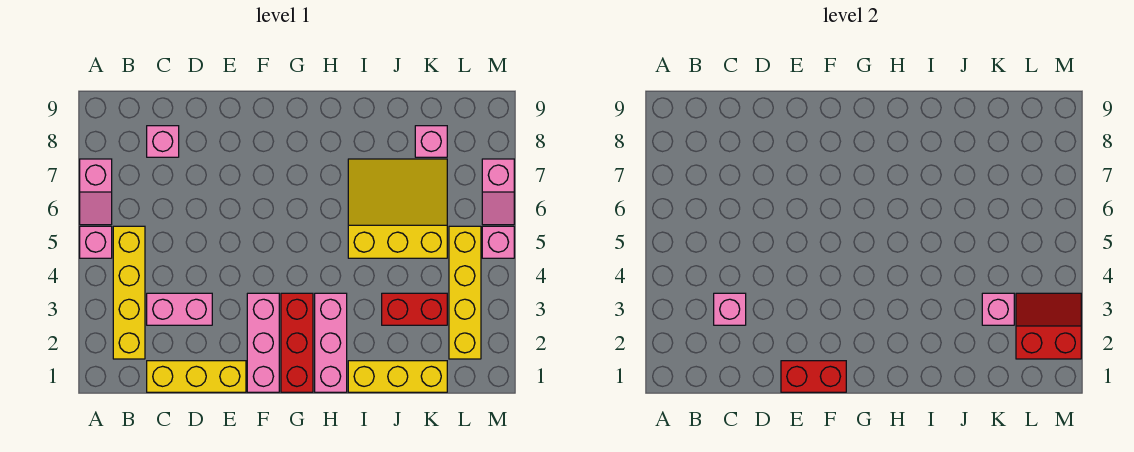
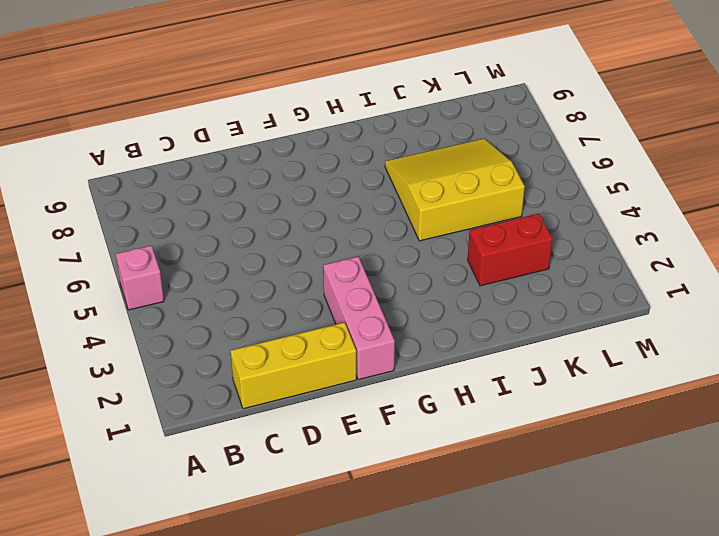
none -> pink slope A6:A7 level 1 top 7
none -> yellow brick B2:B5 level 1
none -> pink brick C3:D3 level 1

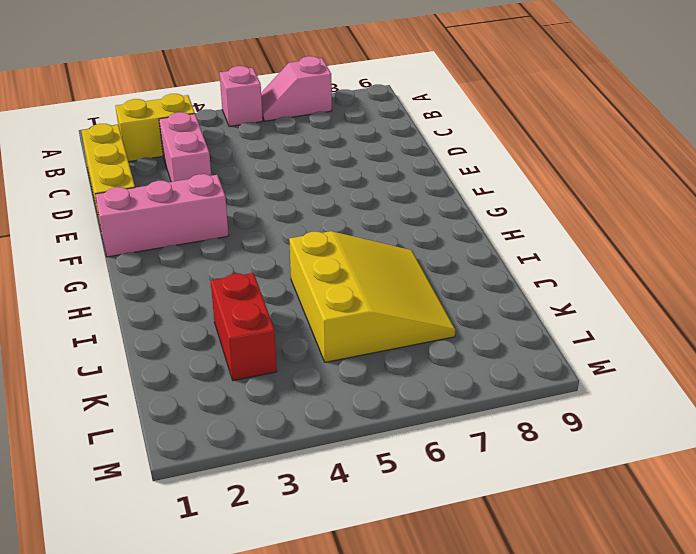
yellow brick B2:B3 level 1 -> yellow brick B2:B5 level 1
none -> pink brick C8 level 1
none -> red brick G1:G3 level 1
none -> pink brick H1:H3 level 1

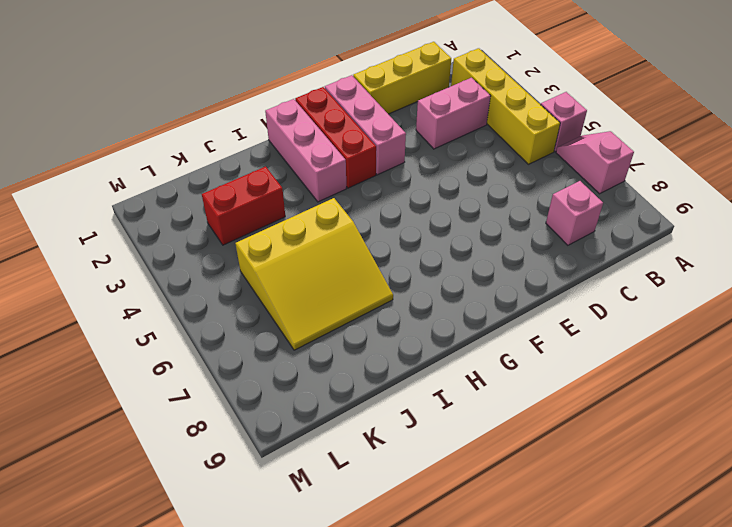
none -> yellow brick I1:K1 level 1
none -> pink brick K8 level 1
none -> yellow brick L2:L5 level 1

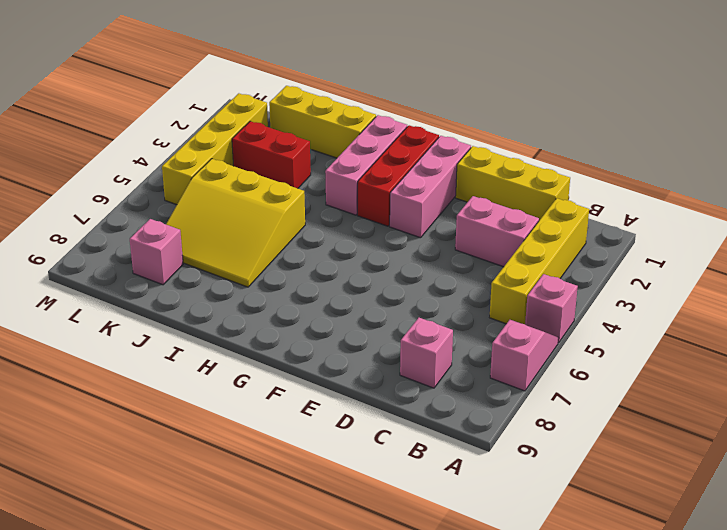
none -> pink brick M5 level 1
none -> pink slope M6:M7 level 1 top 7
none -> pink brick C3 level 2

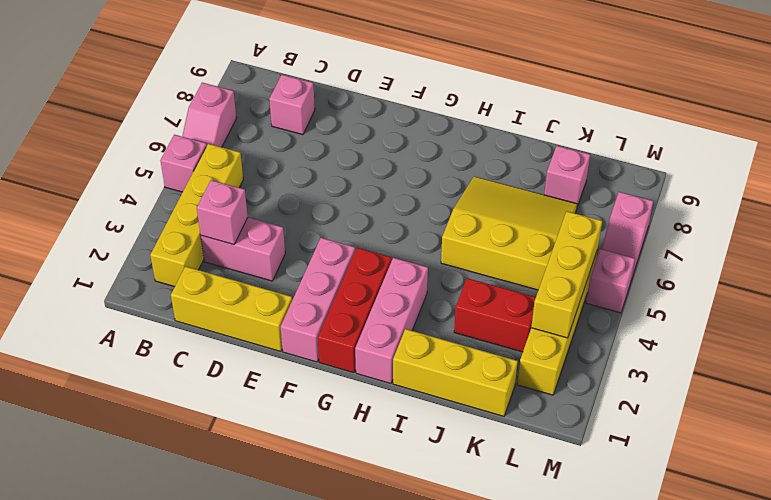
yellow brick L3:L5 level 2 -> red slope L2:M3 level 2 top 2
none -> red brick E1:F1 level 2
none -> pink brick K3 level 2

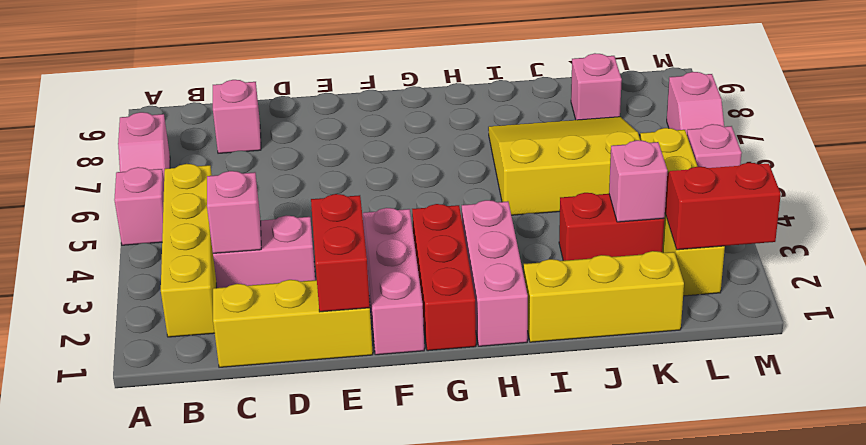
red brick E1:E2 level 2 -> red brick E1:F1 level 2

